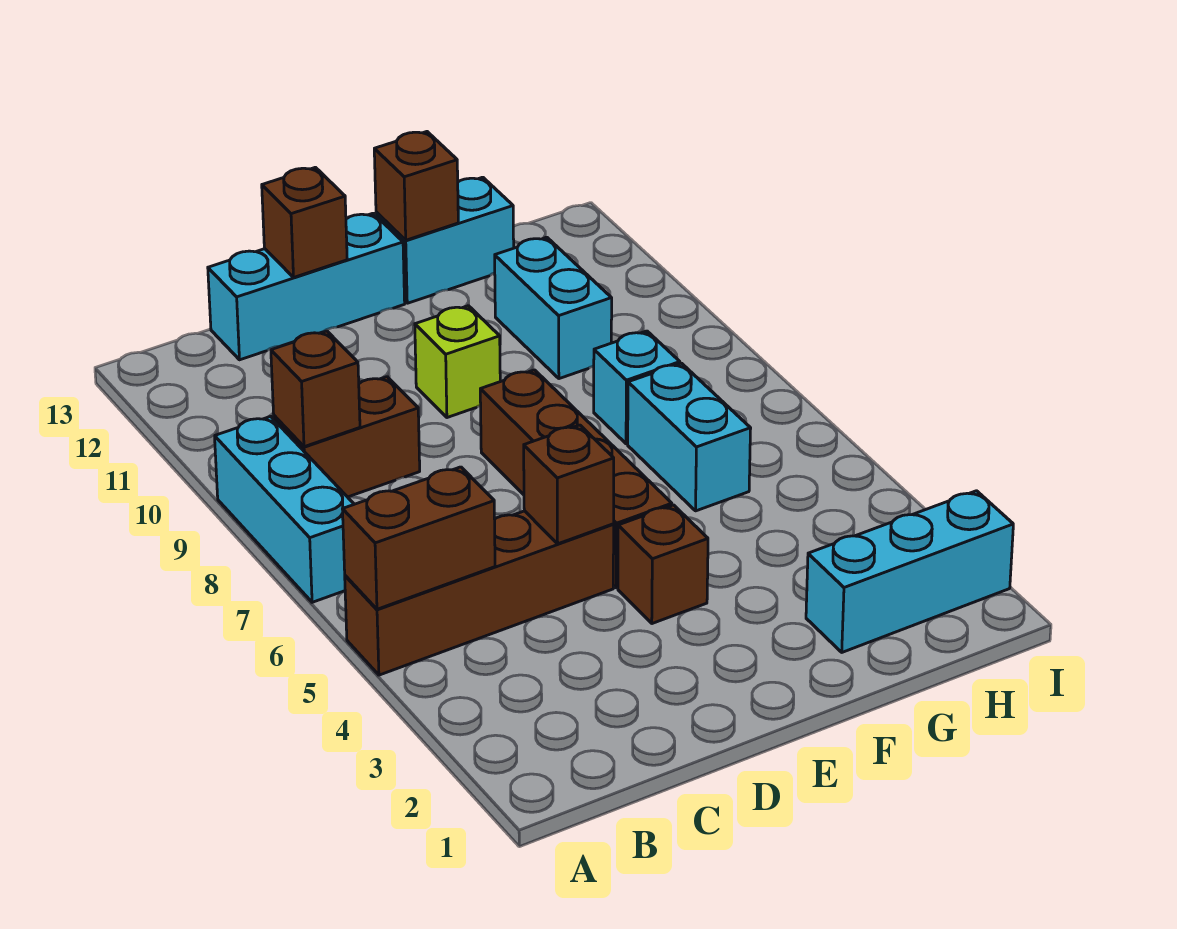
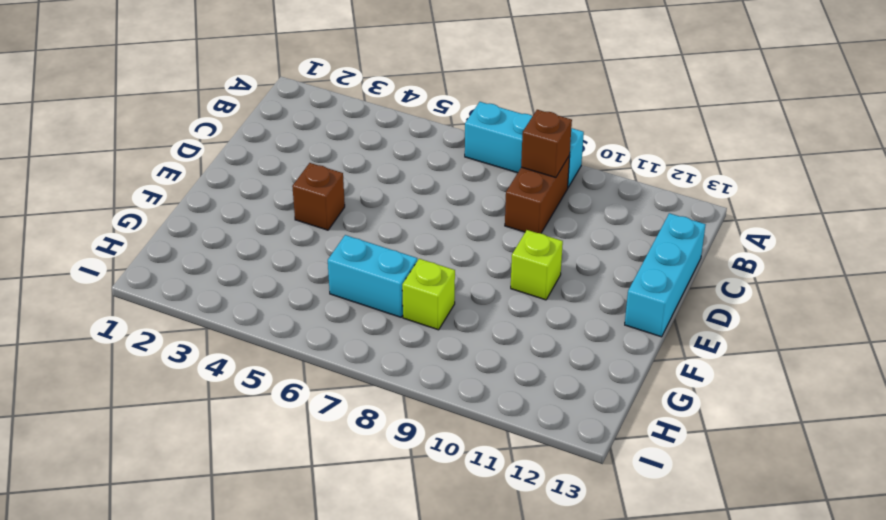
lime brick G8 level 1 -> cyan brick G8 level 1
none -> brown brick A5:D5 level 1
none -> brown brick E5:E8 level 1
none -> cyan brick F13:G13 level 1

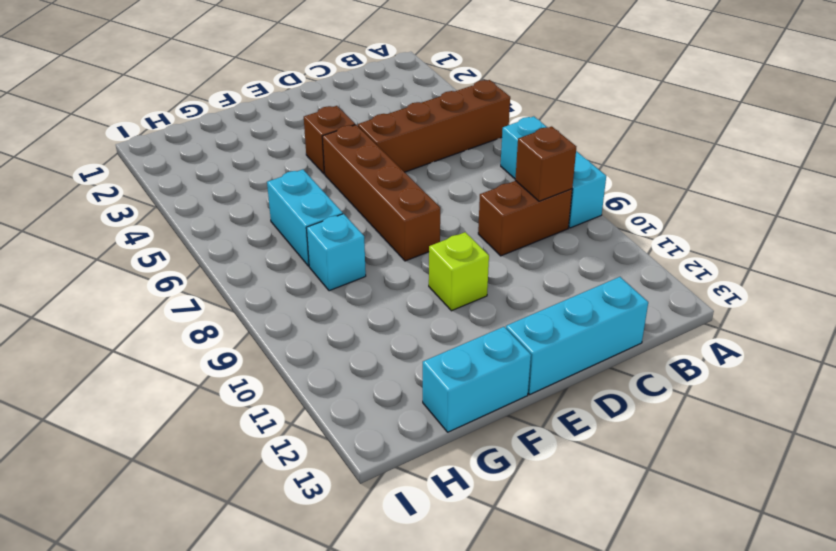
none -> cyan brick G2:I2 level 1
none -> cyan brick G10:G11 level 1
none -> brown brick A5:B5 level 2

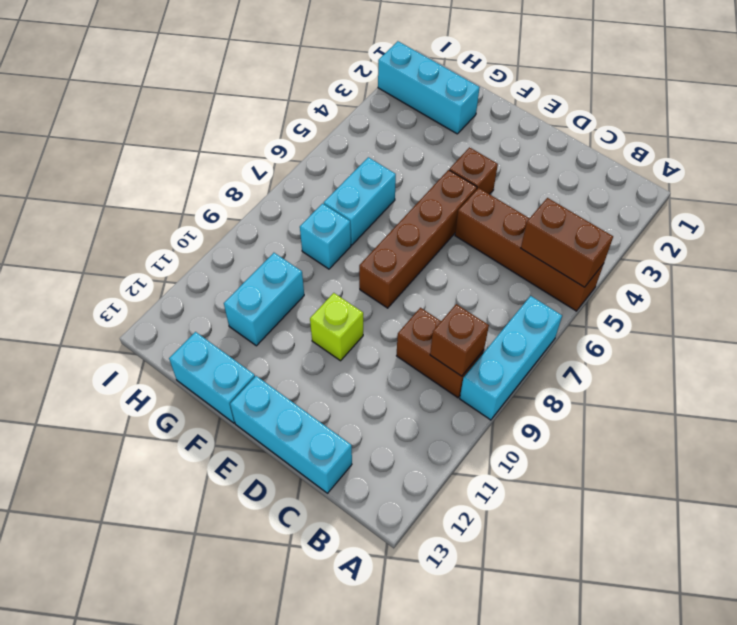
none -> brown brick D5 level 2
none -> brown brick D13 level 2
none -> brown brick F13 level 2

